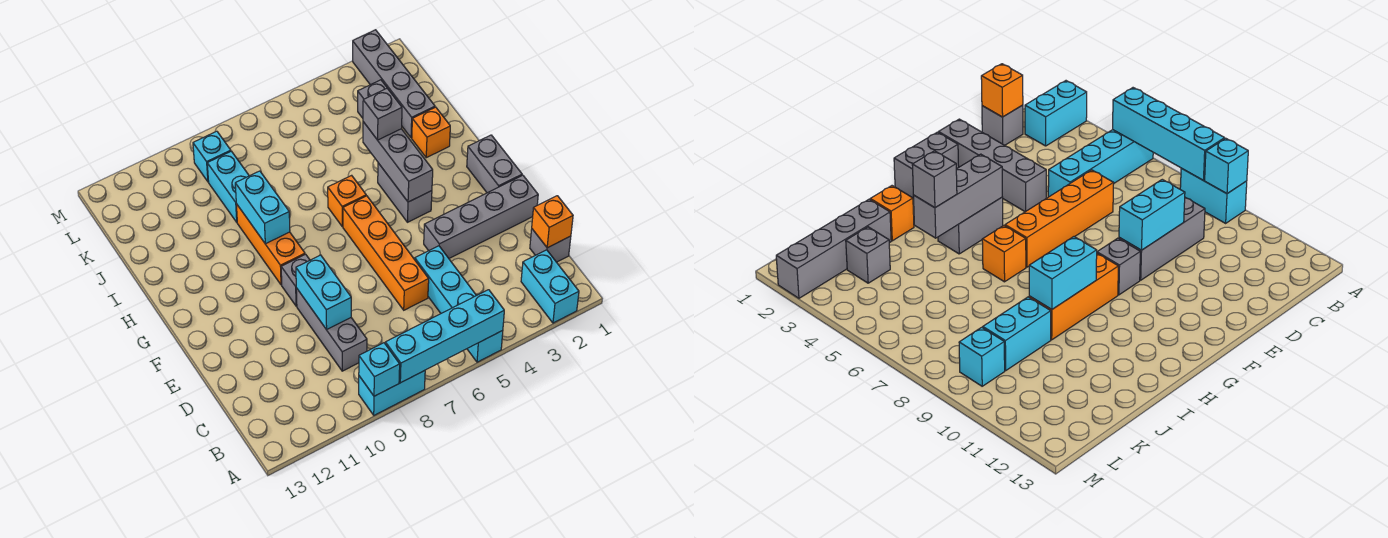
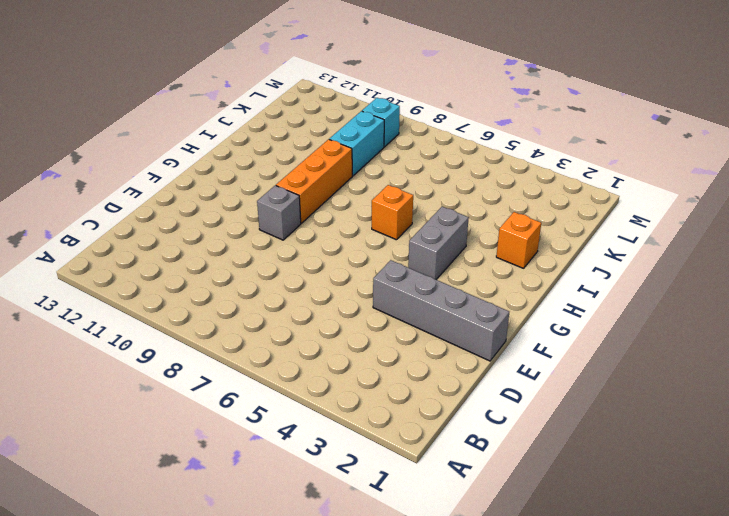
none -> cyan brick A2:B2 level 1
none -> cyan brick A5:D5 level 1
none -> cyan brick A8:A9 level 1

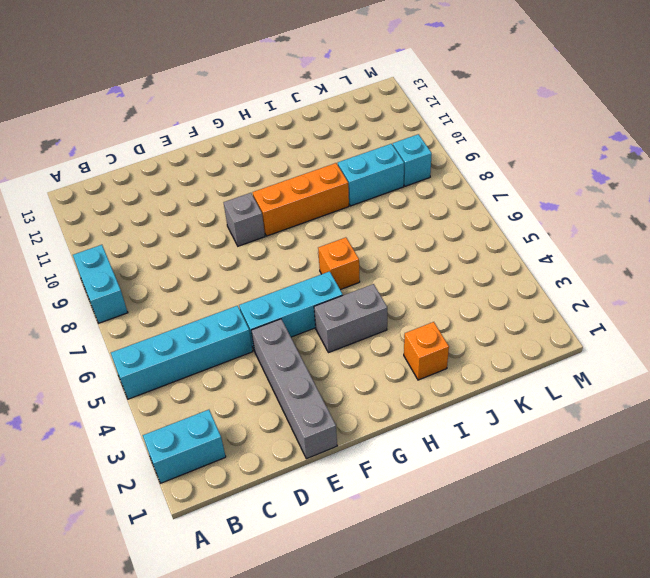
cyan brick E5:G5 level 1 -> none
none -> grey brick C1 level 1
none -> grey brick C9:E9 level 1
none -> orange brick D6:G6 level 1

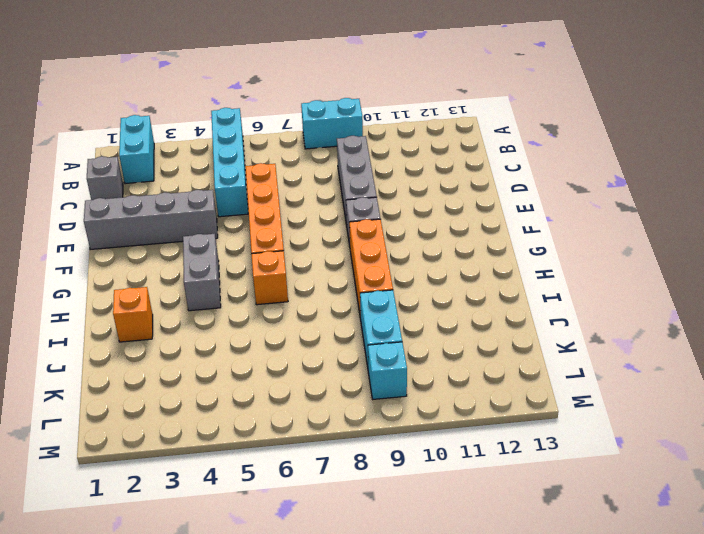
none -> grey brick F1:G1 level 1
none -> grey brick J2:M2 level 1
none -> grey brick K3 level 1

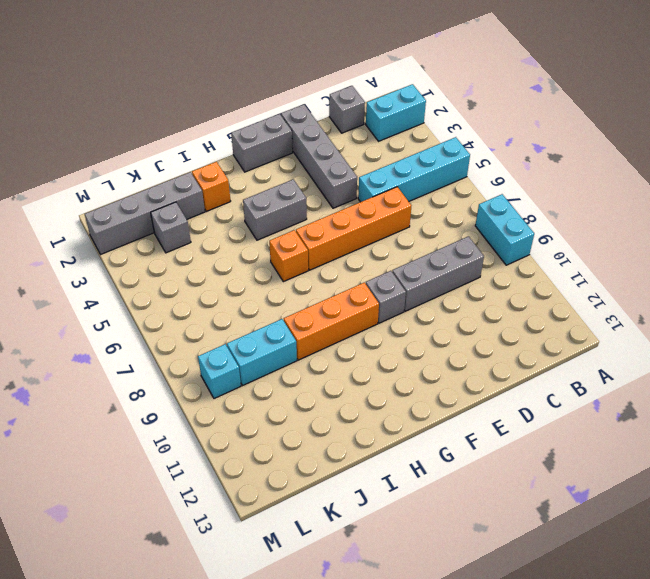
none -> cyan brick A5:A8 level 2
none -> cyan brick A9 level 2
none -> orange brick C1 level 2

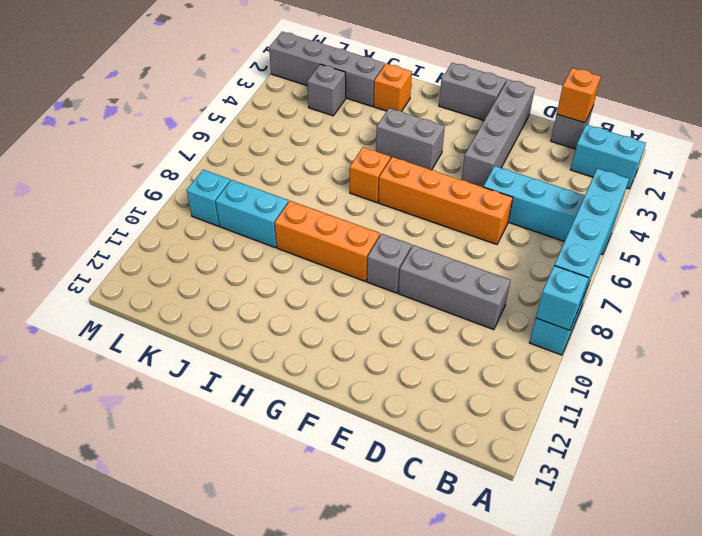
none -> cyan brick D9:E9 level 2
none -> grey brick G4:I4 level 2
none -> cyan brick H9:I9 level 2

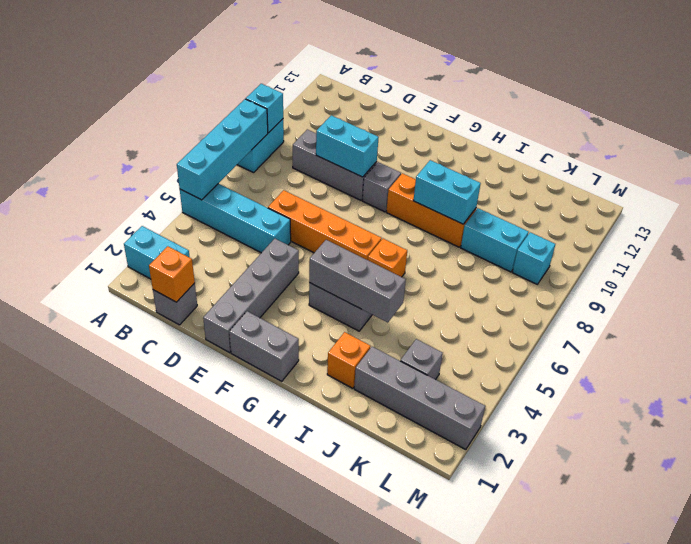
none -> grey brick I4 level 3

